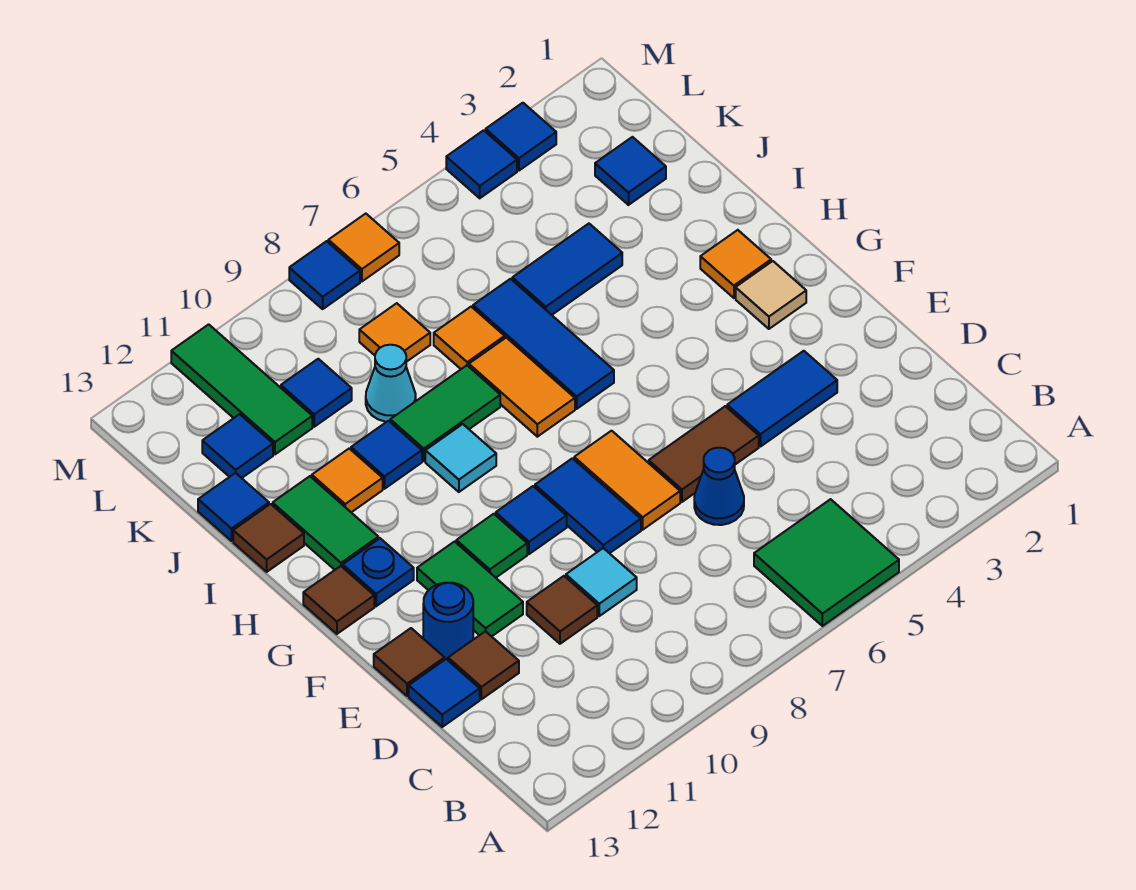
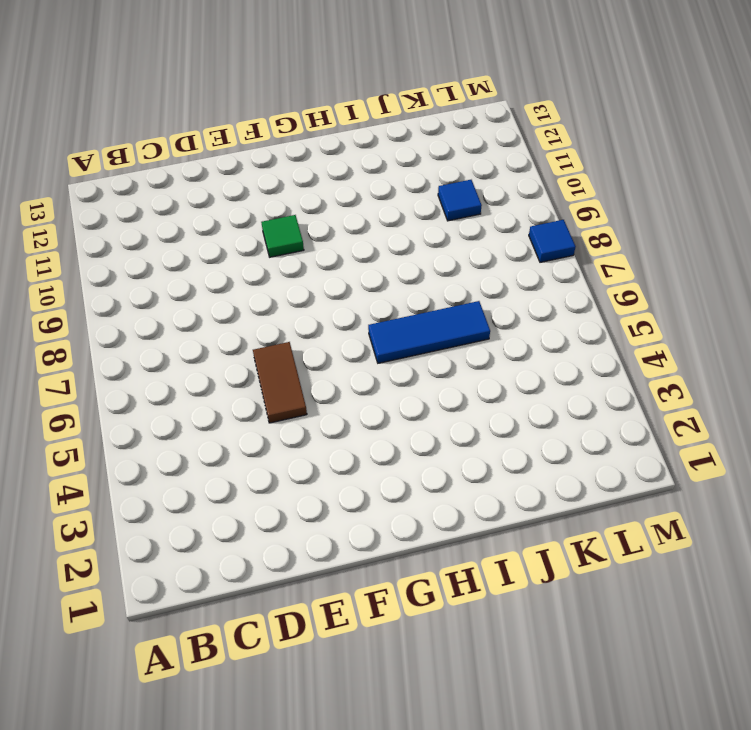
none -> green tile A5:B6 level 1
none -> blue cone D6 level 1
none -> cyan tile D9 level 1
none -> brown tile D10 level 1

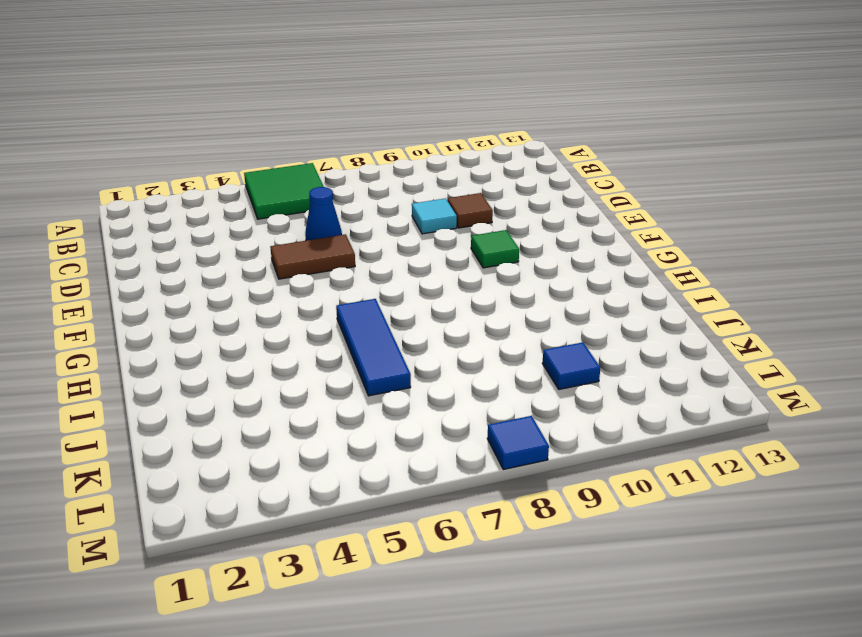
none -> brown tile D12 level 1
none -> blue tile D13 level 1
none -> blue tile E3:E4 level 1
none -> orange tile E7:F7 level 1

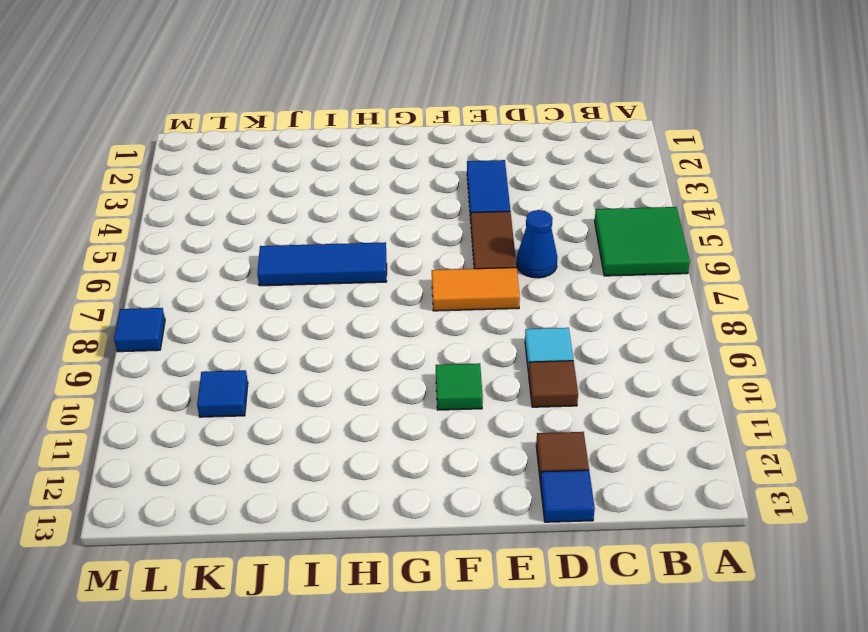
none -> blue tile E8:F8 level 1
none -> green tile E11:F11 level 1
none -> blue round brick E12 level 1
none -> brown tile E13 level 1

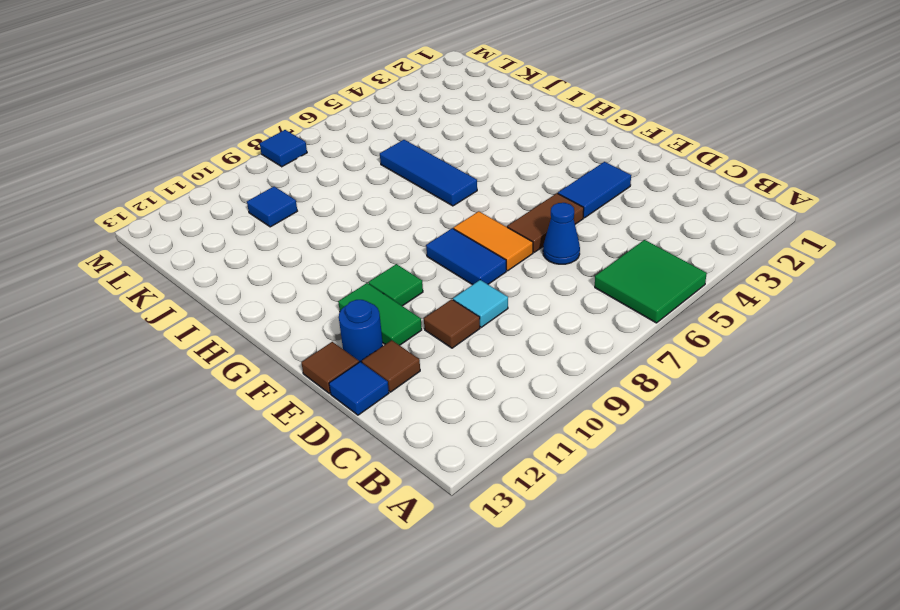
none -> blue tile F9 level 1
none -> tan tile G2 level 1
none -> blue plate G12 level 1
none -> brown tile G13 level 1

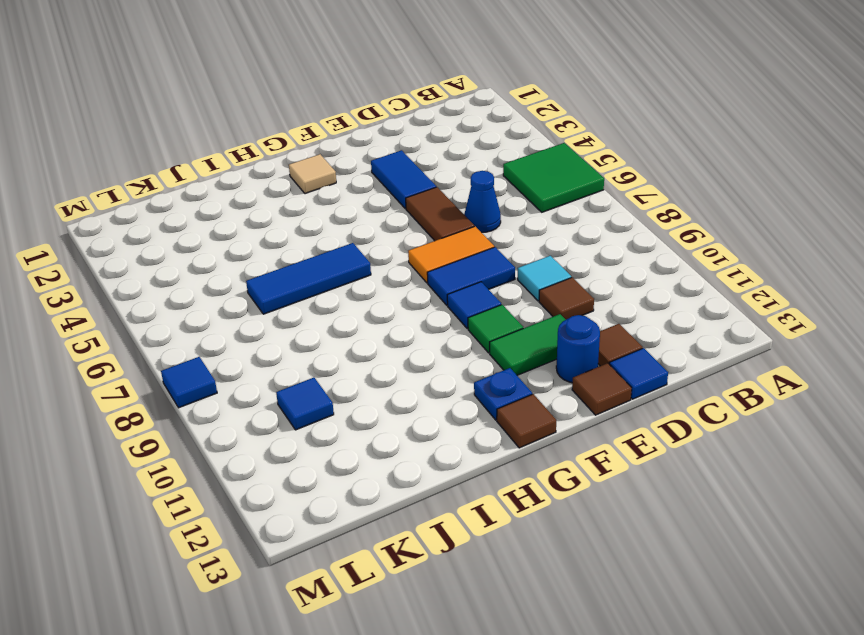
none -> orange tile H2 level 1
none -> orange tile H7:I7 level 1
none -> cyan tile H9 level 1
none -> green tile H12:I12 level 1

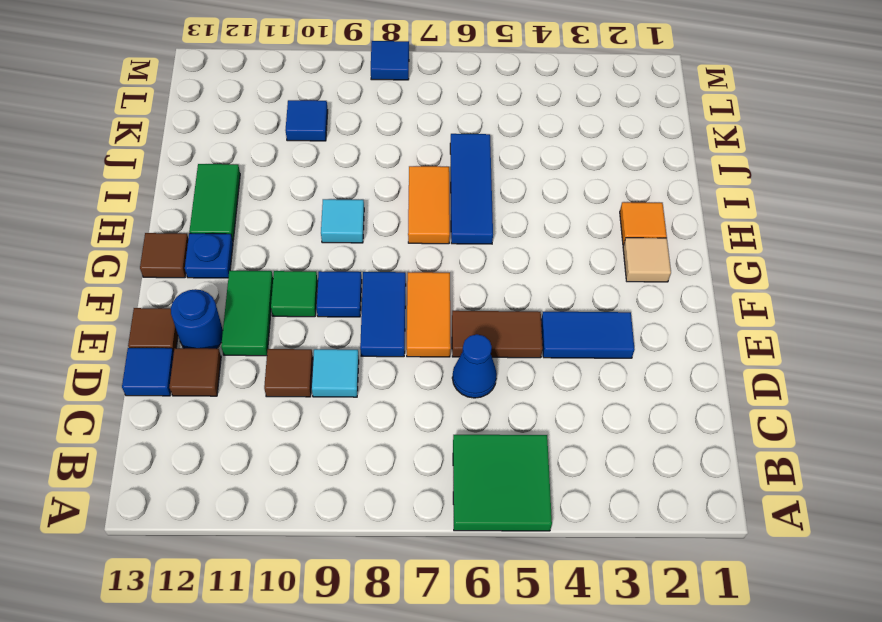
none -> green tile I8:I9 level 1
none -> blue tile I10 level 1
none -> orange tile I11 level 1
none -> brown tile I13 level 1

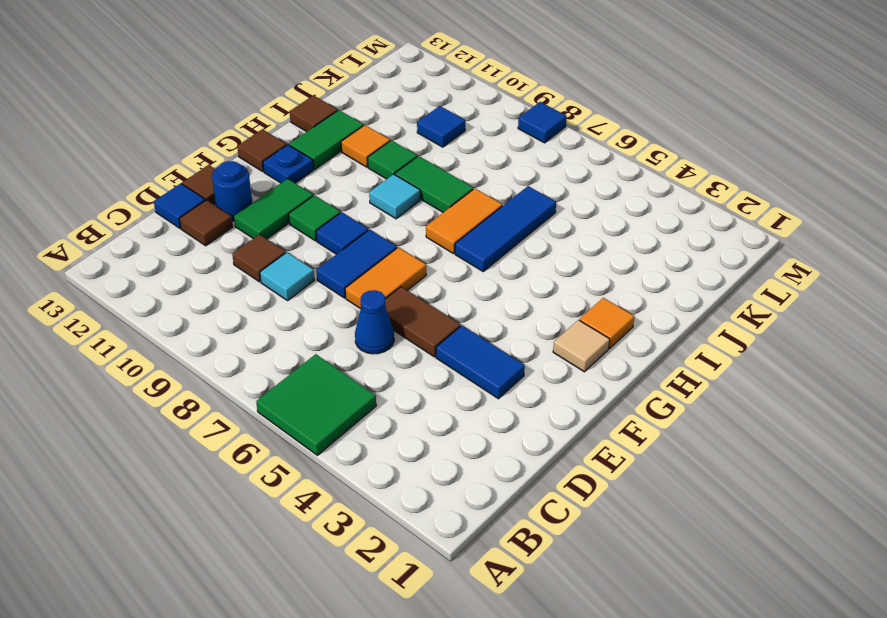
green tile I10 level 1 -> blue tile I10 level 1
none -> blue tile J4:J5 level 1
none -> orange tile J7 level 1
none -> cyan cone J9 level 1
none -> blue tile J13 level 1

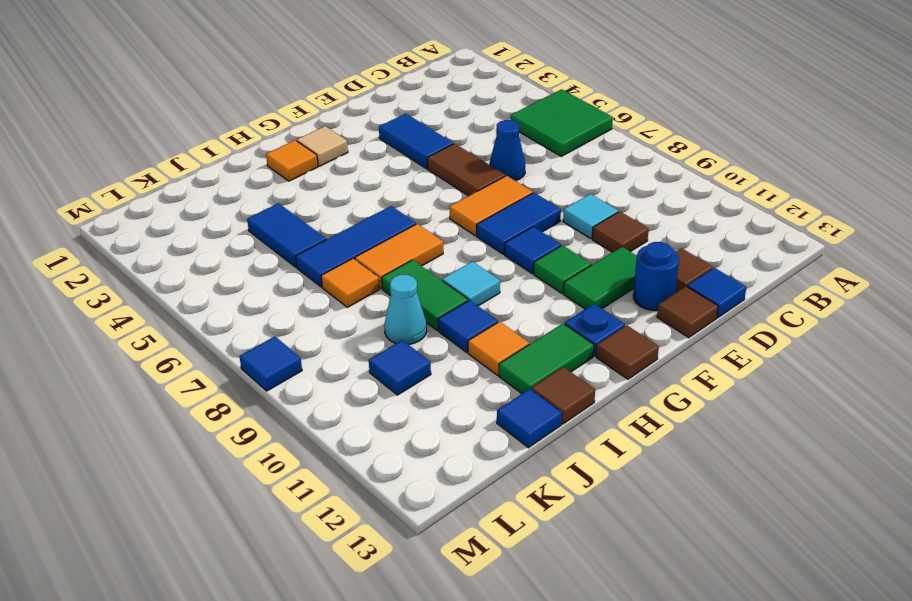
none -> blue tile K2 level 1
none -> orange tile K8 level 1
none -> green tile K11:M11 level 1
none -> blue tile K12 level 1

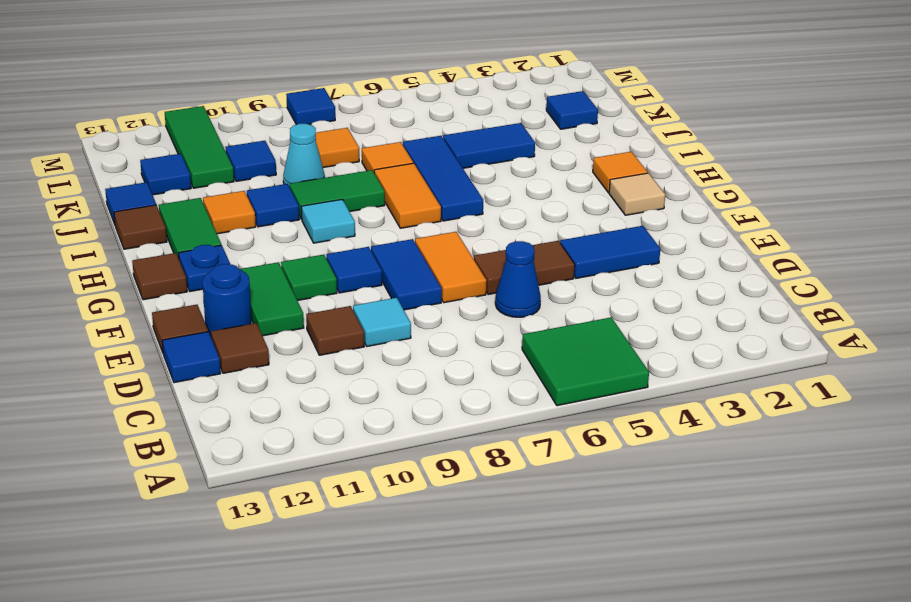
none -> blue tile M3 level 1
none -> blue tile M4 level 1
none -> orange tile M7 level 1

